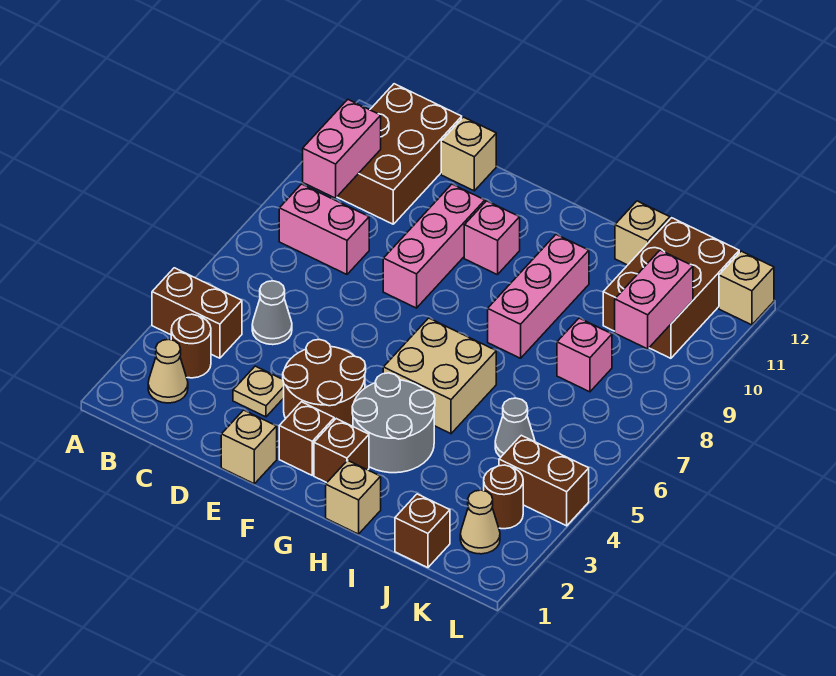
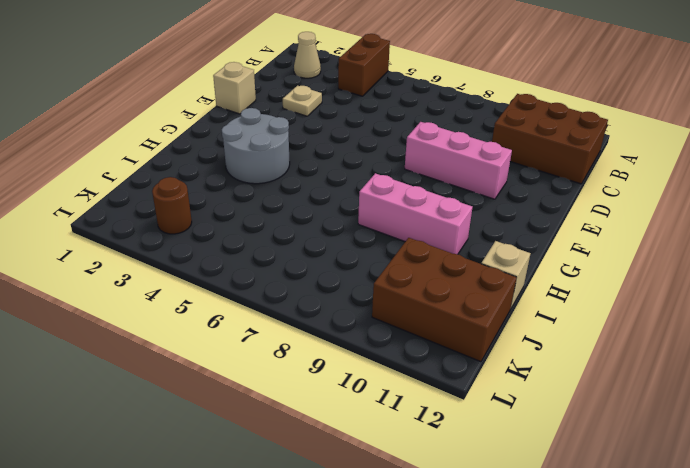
none -> brown round brick B3 level 1
none -> pink brick B8:C8 level 1
none -> grey cone C5 level 1

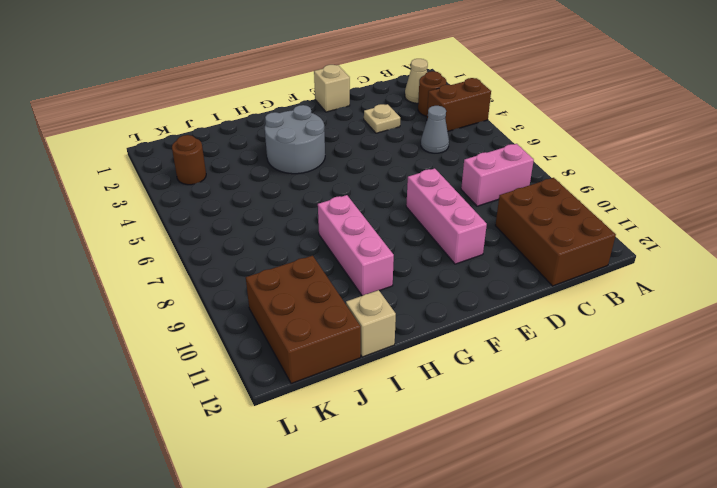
none -> tan brick D12 level 1
none -> brown round brick E3:F4 level 1
none -> brown brick F2 level 1

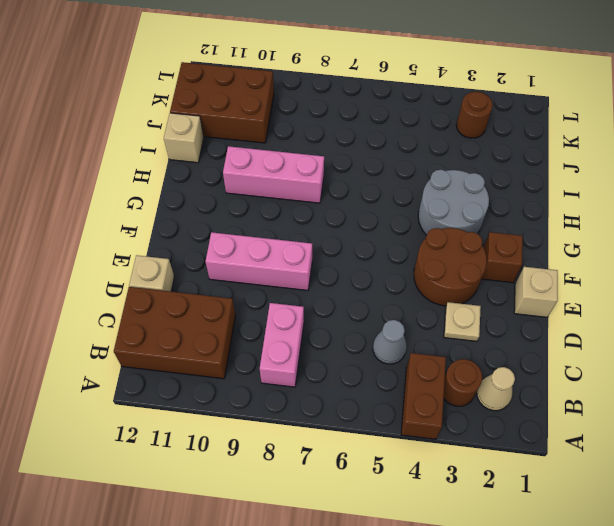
none -> pink brick F10 level 1
none -> brown brick G2 level 1
none -> tan brick G5:H6 level 1

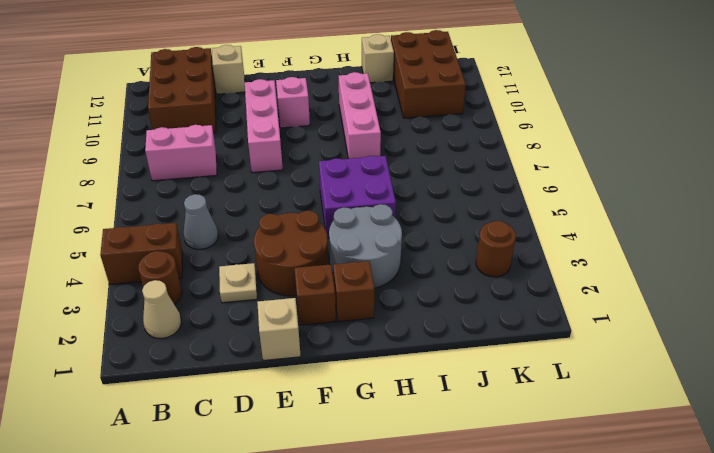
purple brick G5:H6 level 1 -> tan brick G5:H6 level 1
none -> tan brick H1 level 1
none -> brown brick J1 level 1
none -> grey cone J5 level 1

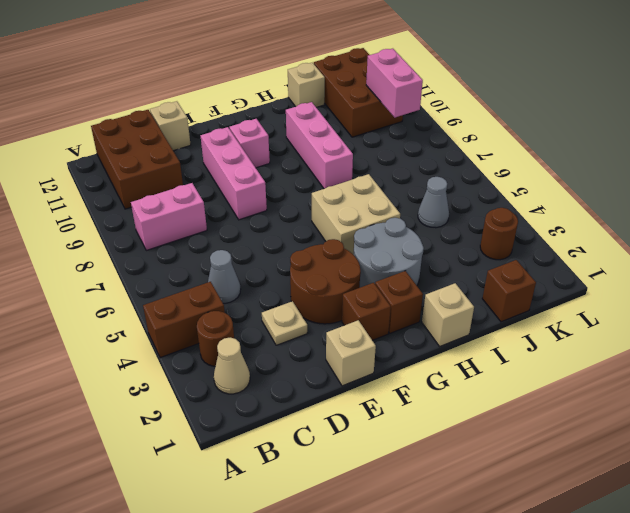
none -> pink brick J8 level 1
none -> tan cone K2 level 1
none -> brown brick K4:L4 level 1

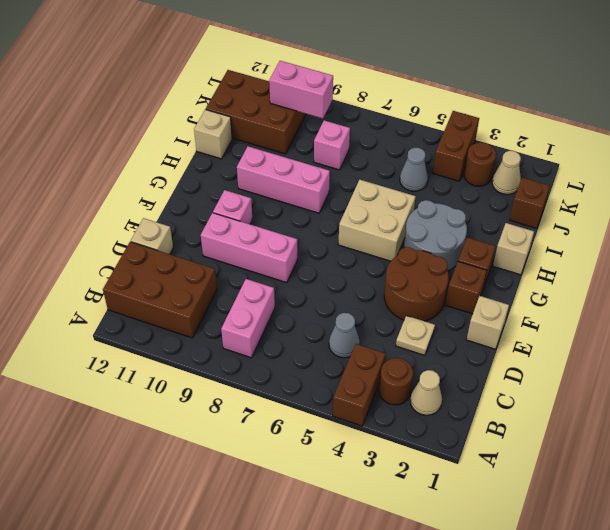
none -> tan brick L12 level 1
none -> pink brick B9:B10 level 2

